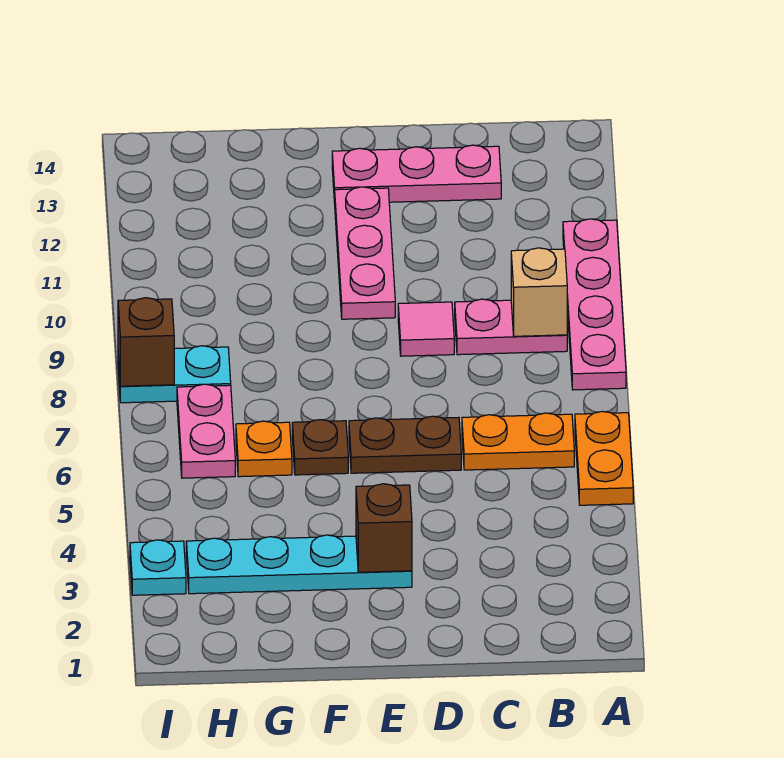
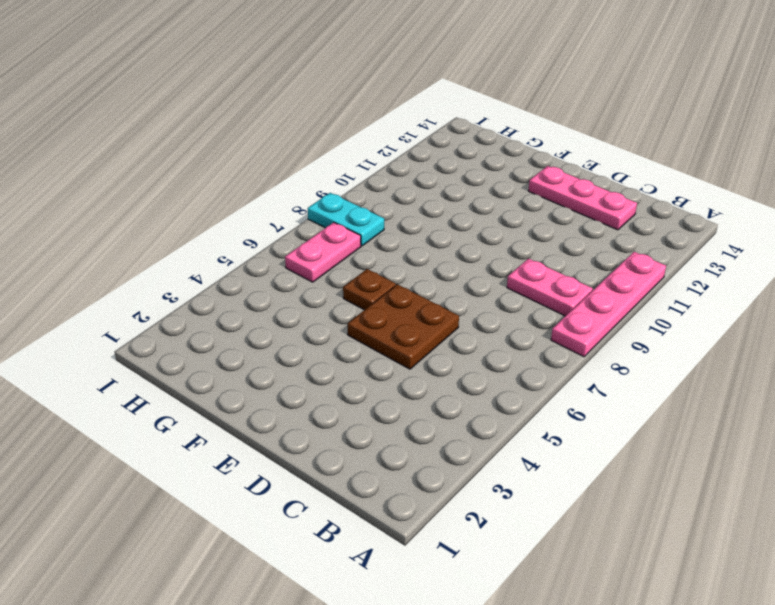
brown plate D5:E6 level 1 -> brown plate D6:E6 level 1
none -> orange plate A5:A6 level 1
none -> orange plate B6:C6 level 1
none -> pink tile D9 level 1

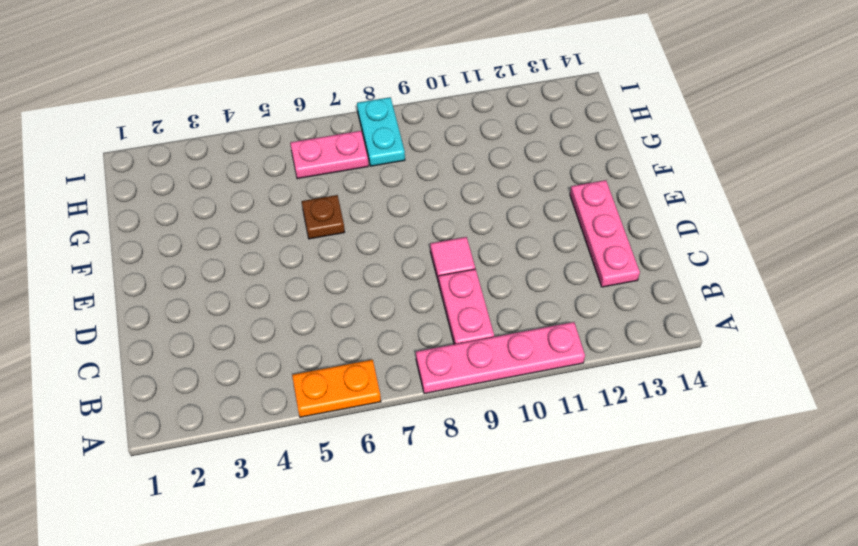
none -> orange plate B6:C6 level 1
none -> brown plate D6:E6 level 1
none -> cyan plate E3:H3 level 1

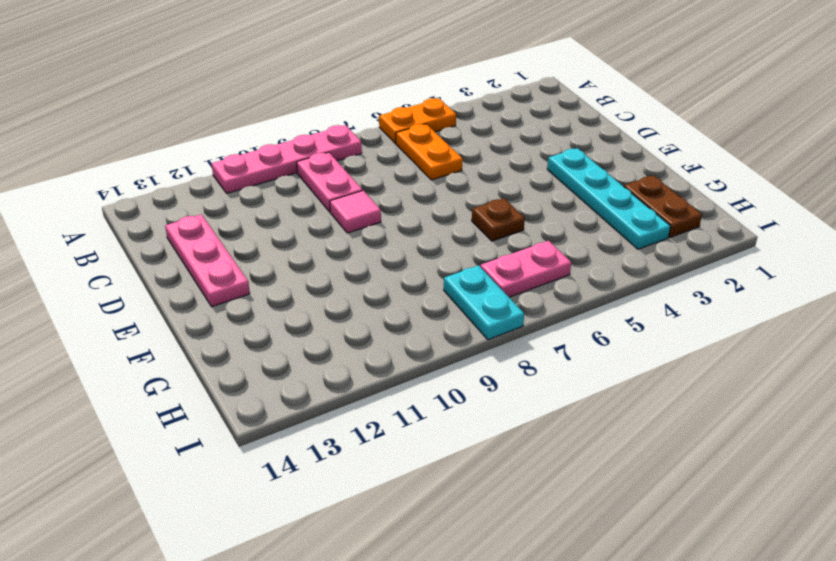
brown plate G2:H2 level 1 -> brown plate D6:E6 level 1
none -> pink plate E10:E12 level 1
none -> orange plate G6 level 1
none -> cyan plate I3 level 1

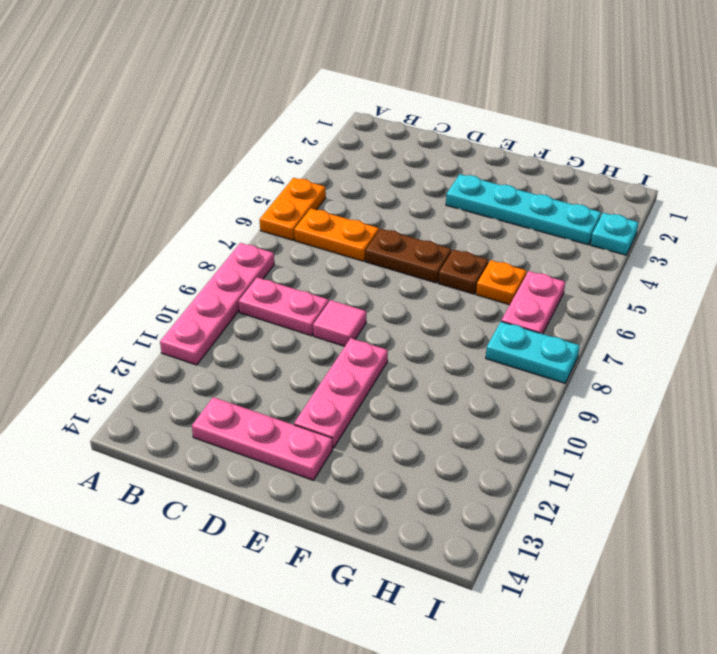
none -> tan brick B9 level 2
none -> brown brick E3 level 2
none -> brown brick I8 level 2

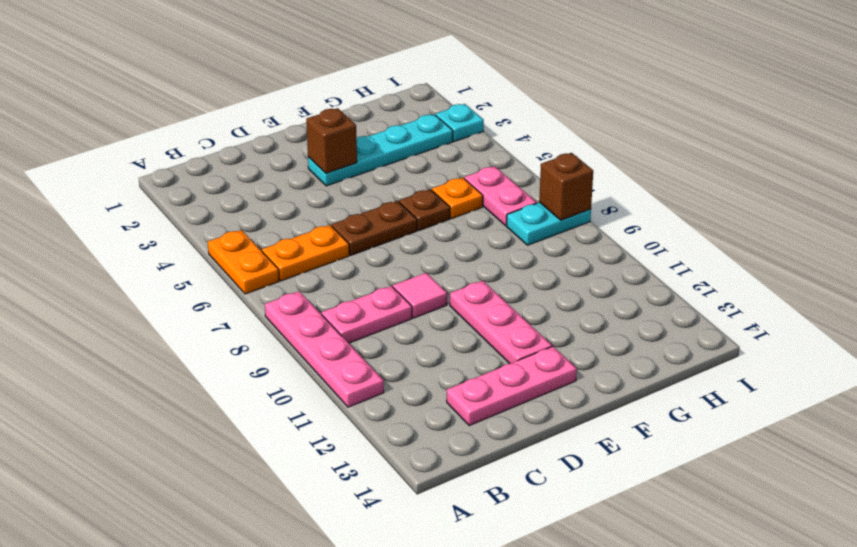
none -> tan brick B9 level 2

